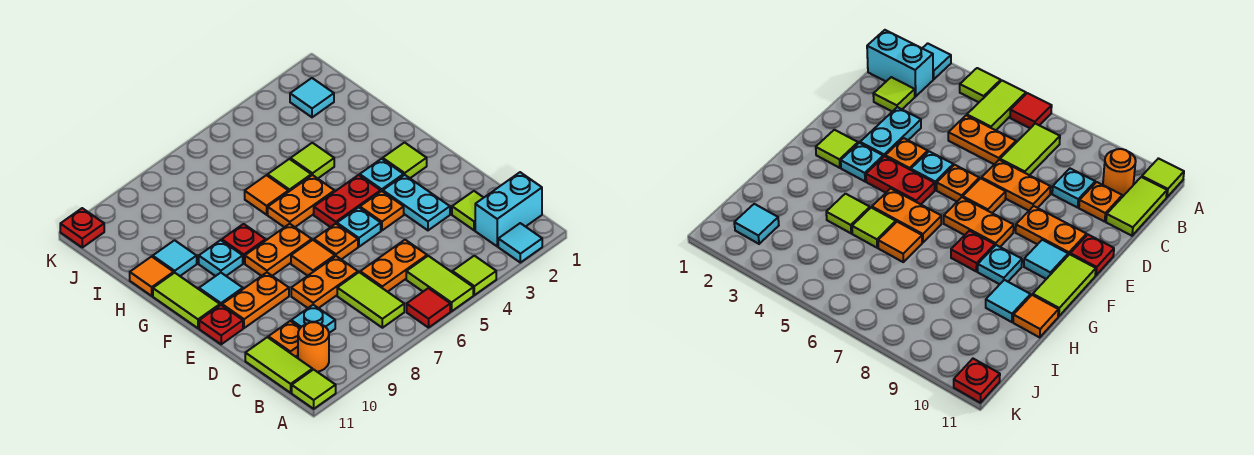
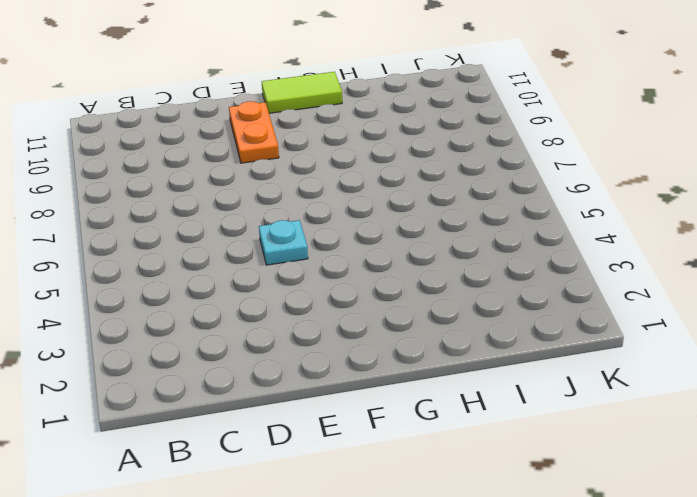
none -> cyan tile A2 level 1
none -> lime tile A4 level 1
none -> lime tile A5:B5 level 1
none -> red tile A6 level 1

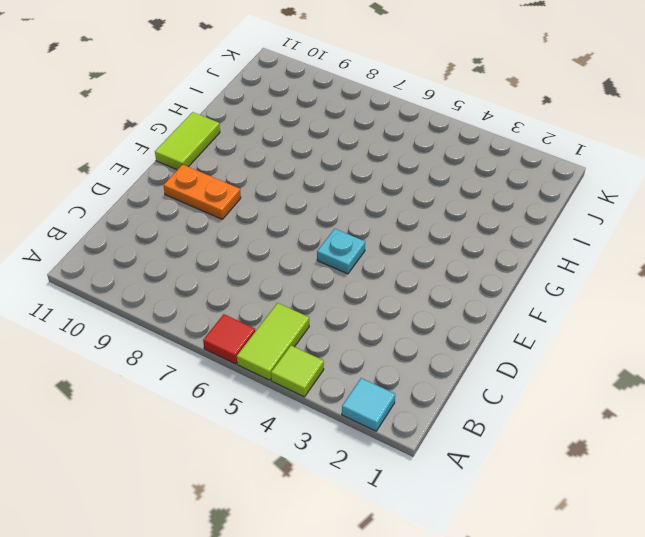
none -> lime tile A11 level 1
none -> cyan brick B1:B2 level 1
none -> lime tile B7:C7 level 1
none -> orange round brick B10 level 1

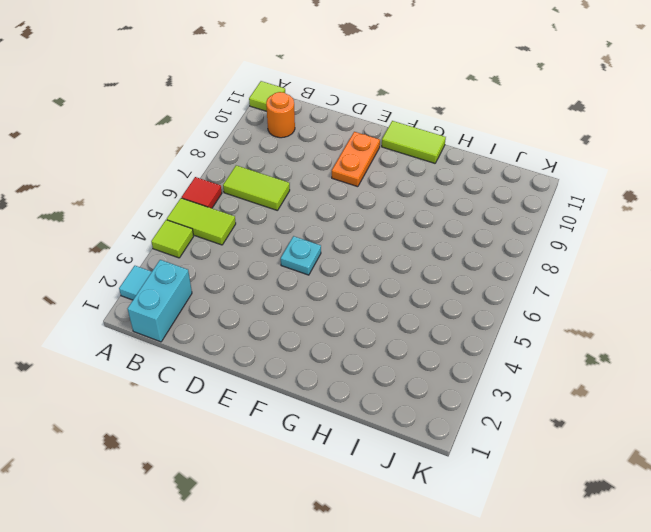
none -> lime tile B11:C11 level 1
none -> lime tile C2 level 1
none -> orange plate C5:C6 level 1
none -> cyan plate C9 level 1

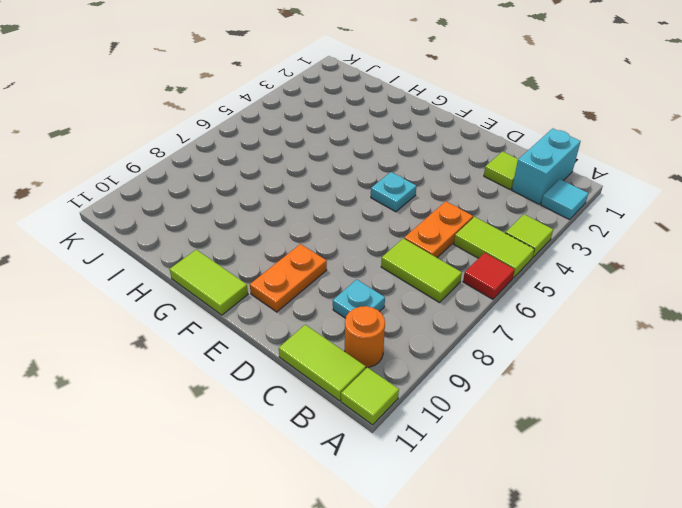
none -> orange plate C10 level 1
none -> cyan plate D3:E3 level 1
none -> orange plate D7:D8 level 1
none -> orange plate E4 level 1

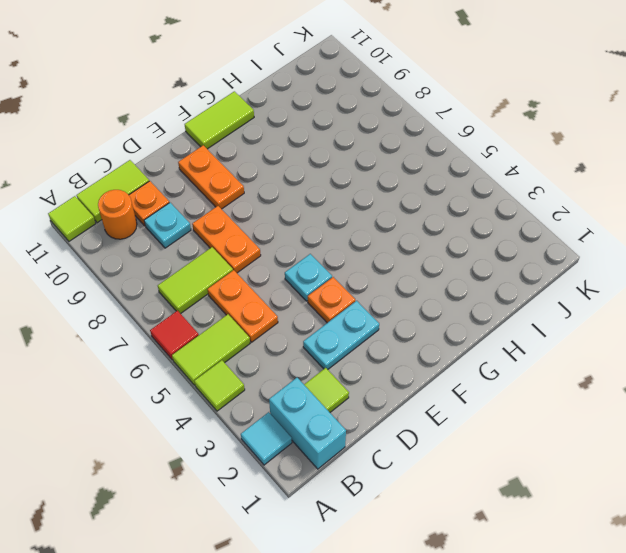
none -> orange plate E6 level 1
none -> orange tile E7 level 1
none -> red plate E11 level 1
none -> lime tile F2 level 1

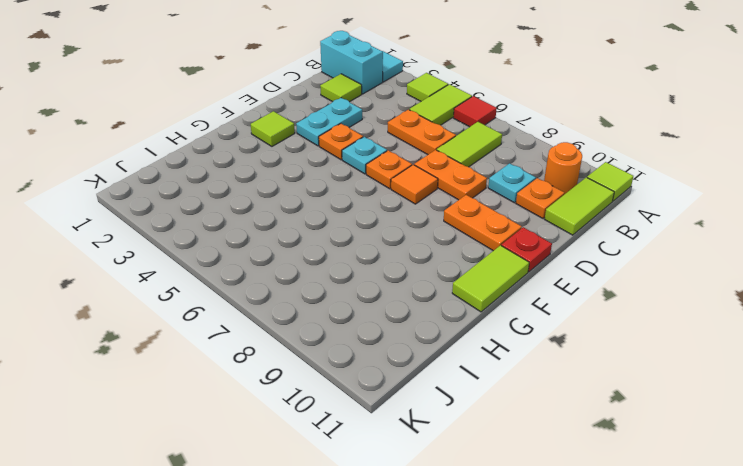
none -> cyan plate F3 level 1
none -> red plate F4:F5 level 1
none -> orange plate F7:F8 level 1
none -> cyan tile F10 level 1

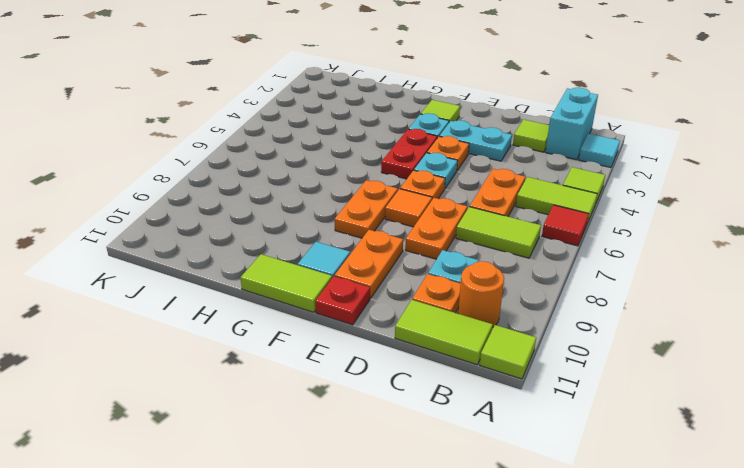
none -> orange plate G5:G6 level 1
none -> red plate G8 level 1
none -> cyan plate G9 level 1
none -> lime tile H4 level 1

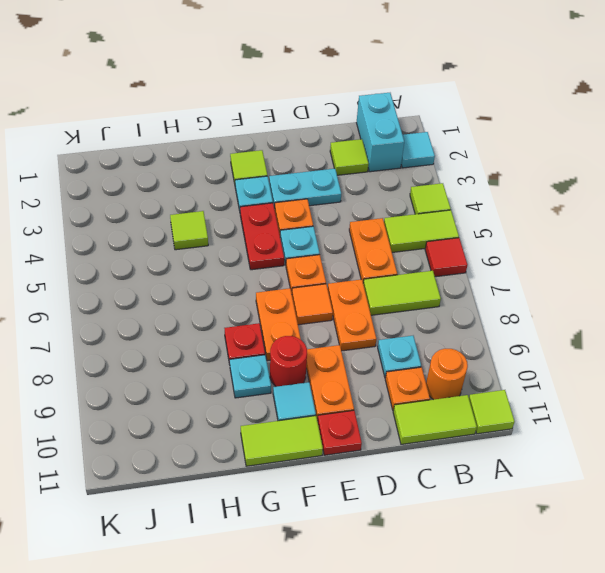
red round brick F9 level 1 -> none
none -> orange plate G5:G6 level 1
none -> lime tile H5 level 1
none -> orange tile H6 level 1
none -> cyan tile H10 level 1

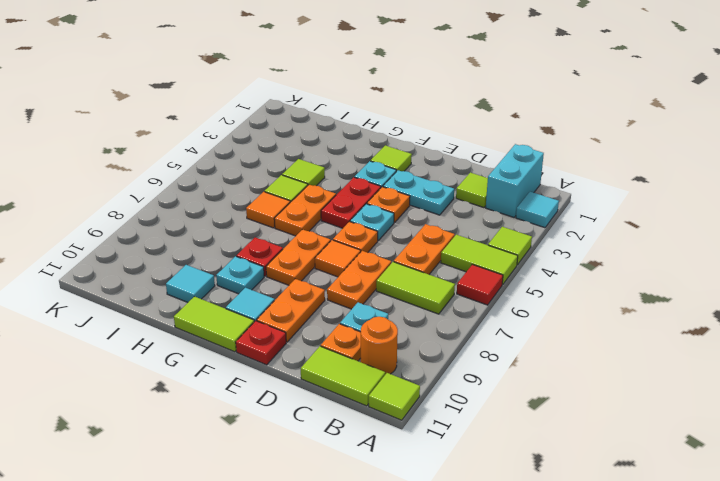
none -> orange tile H11 level 1
none -> cyan tile J2 level 1
none -> red plate K11 level 1

